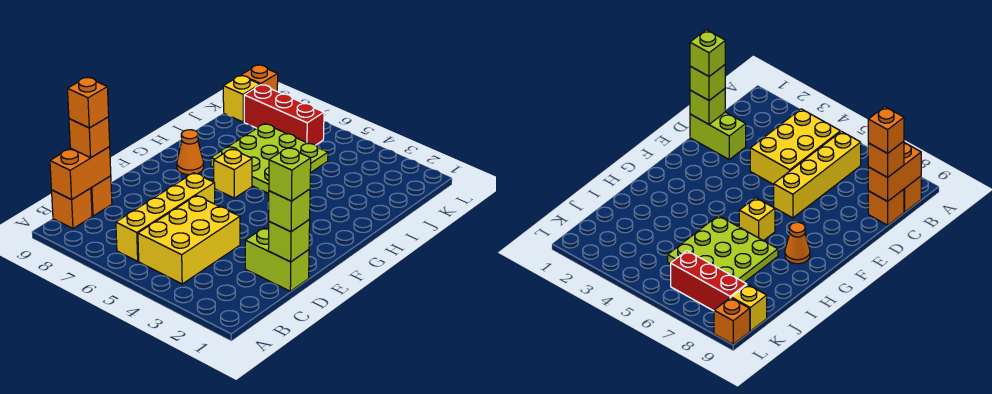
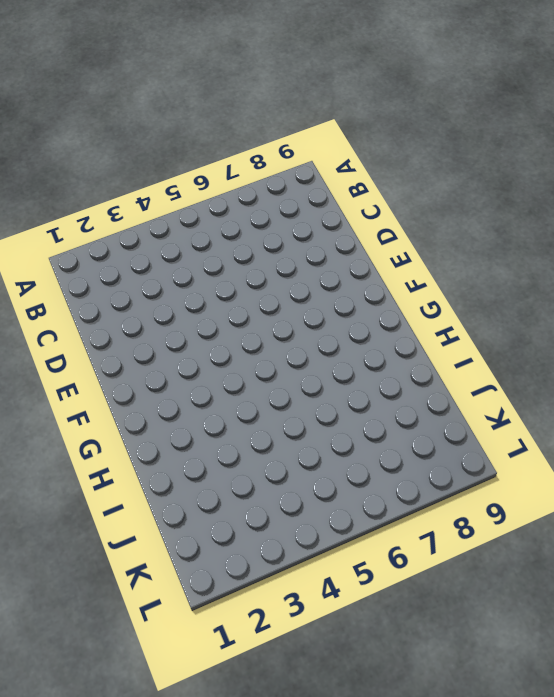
none -> yellow brick B4:D5 level 1
none -> yellow brick B6:E6 level 1
none -> orange brick B9 level 1

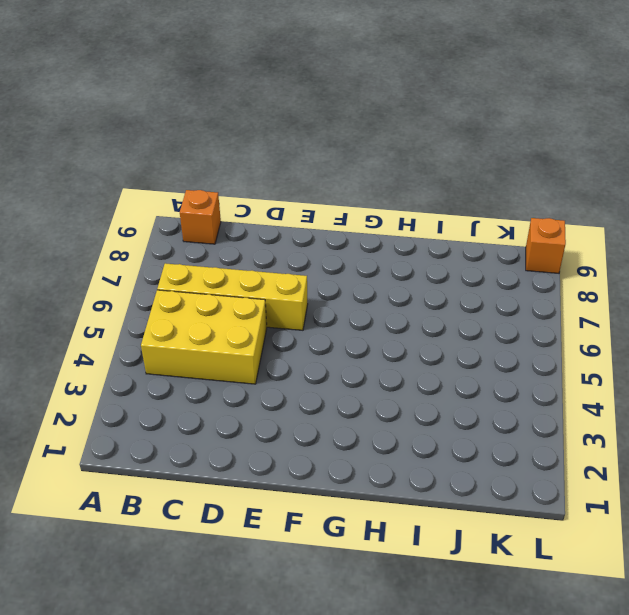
none -> orange brick C9 level 1
none -> lime brick D1:D2 level 1
none -> yellow brick G6 level 1

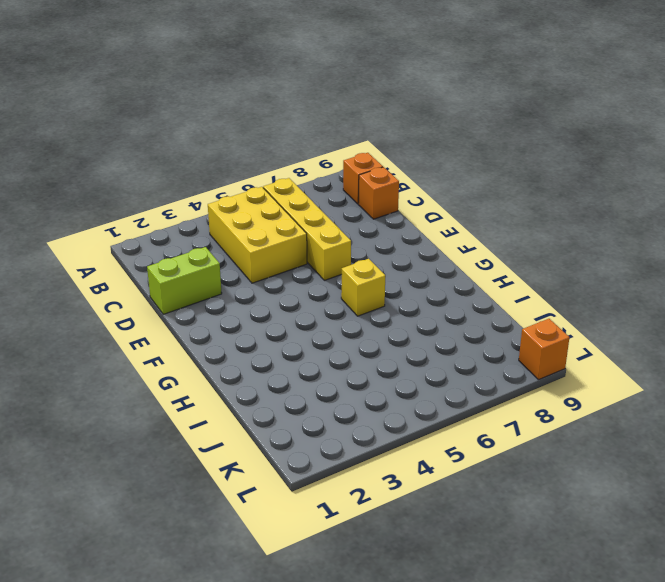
none -> orange cone G8 level 1
none -> lime plate H5:J7 level 1
none -> red brick K6:K8 level 1

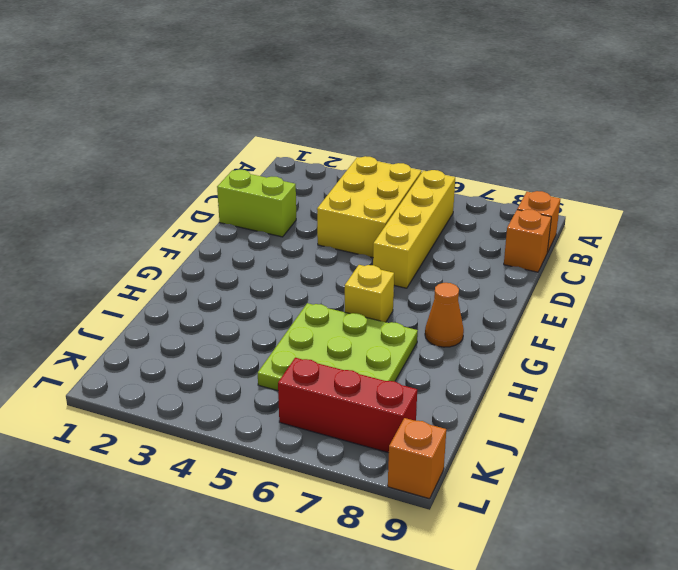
none -> yellow brick K9 level 1
none -> orange brick B9:C9 level 2
none -> lime brick D1 level 2

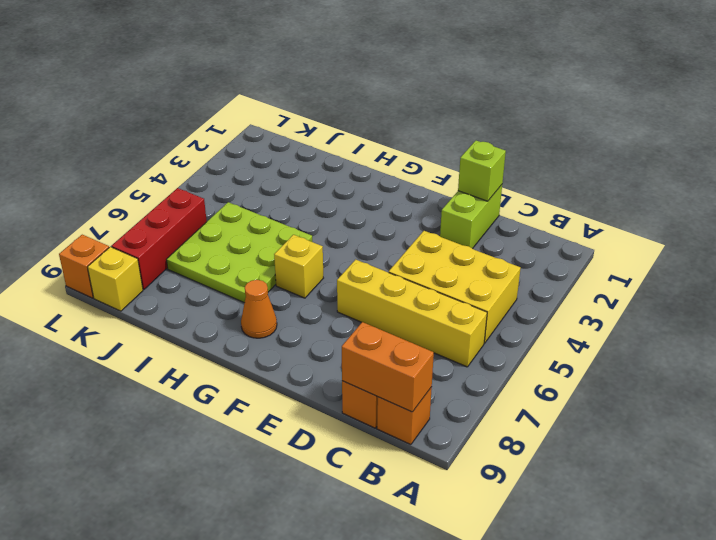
none -> orange brick C9 level 3
none -> lime brick D1 level 3
none -> orange brick C9 level 4

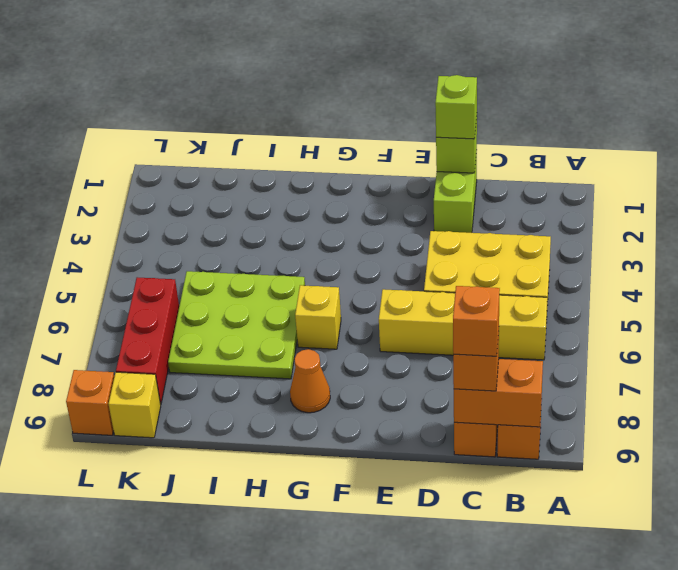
none -> lime brick D1 level 4

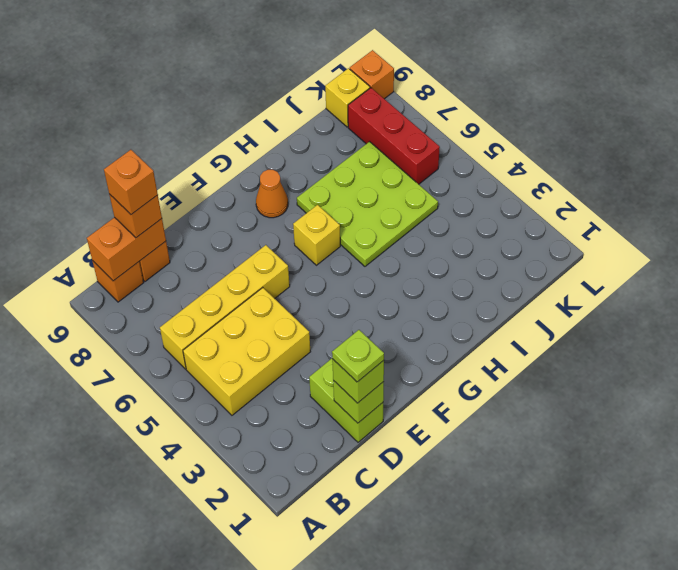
lime plate D1 level 4 -> lime brick D1 level 4

